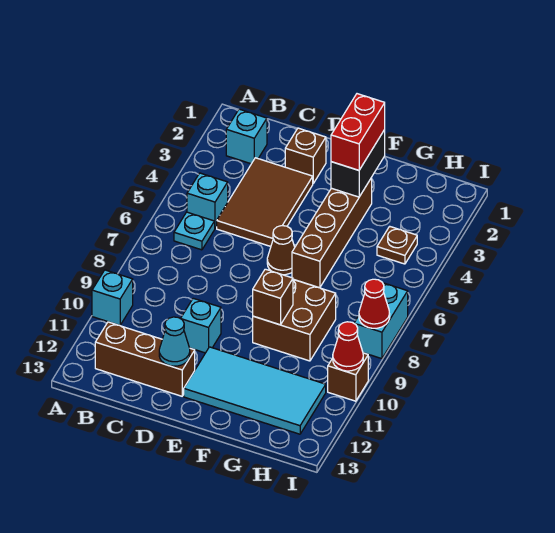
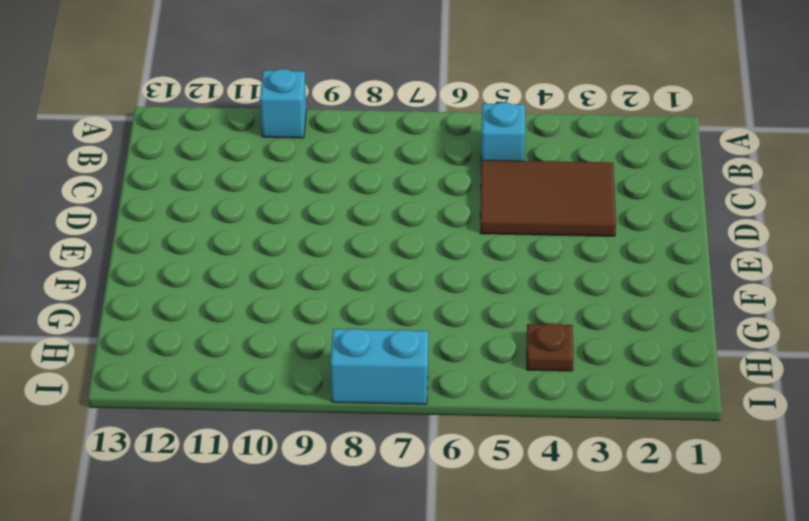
none -> cyan brick B2 level 1
none -> cyan plate B6 level 1
none -> brown brick B12:D12 level 1

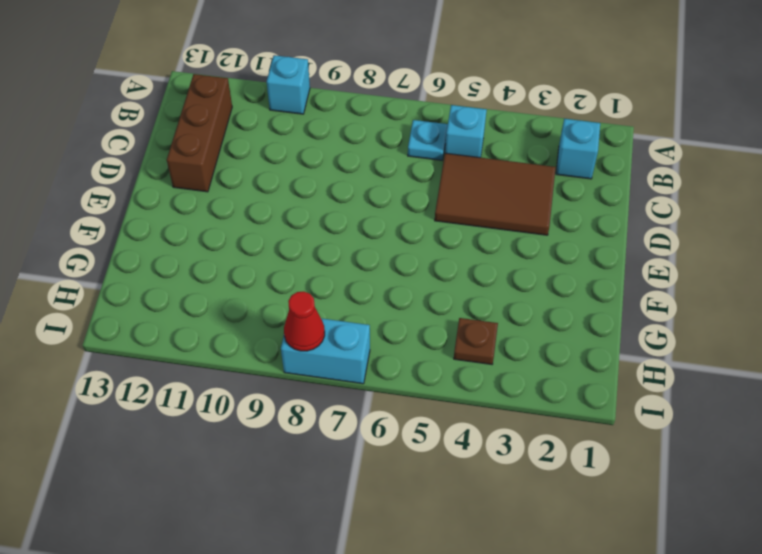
none -> brown brick D2 level 1
none -> cyan brick D10 level 1
none -> brown cone E6 level 1

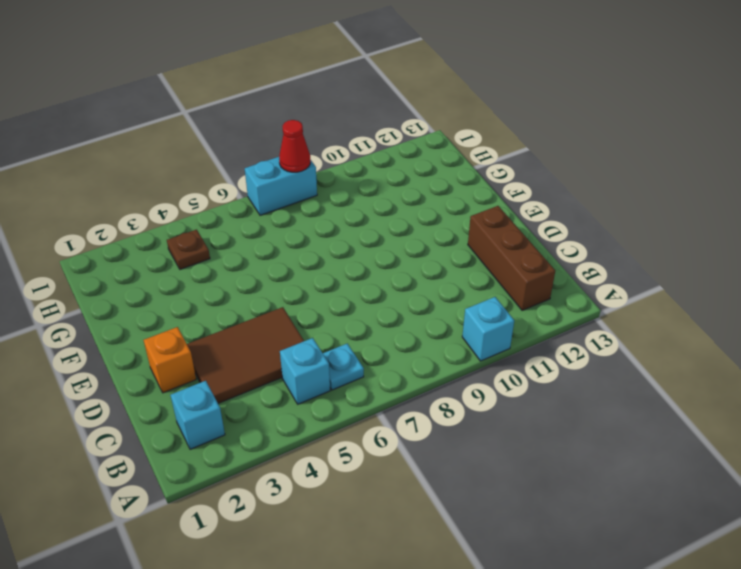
orange brick D2 level 1 -> brown brick D2 level 1
none -> cyan brick D10 level 1
none -> brown cone E6 level 1
none -> cyan tile E11:H12 level 1

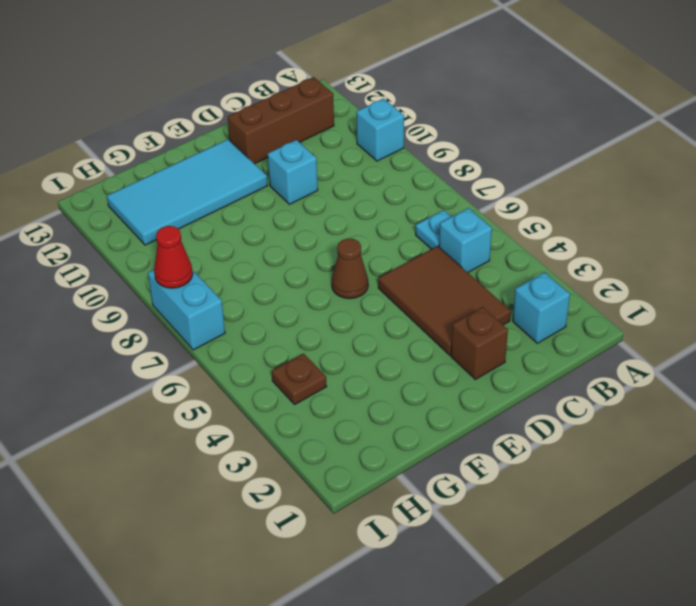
none -> brown brick F3:F6 level 1
none -> brown brick F8:G9 level 1
none -> brown brick I10 level 1

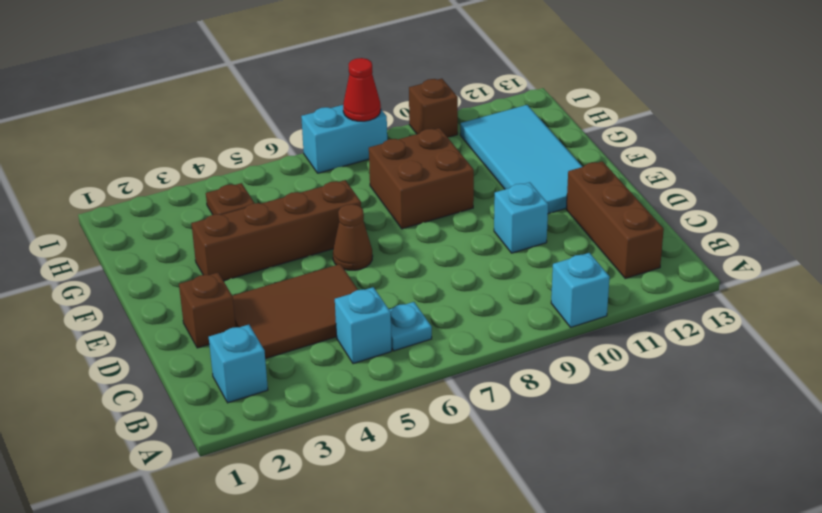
none -> cyan cone D12 level 2
none -> black brick F2:F3 level 2
none -> brown brick F9 level 2

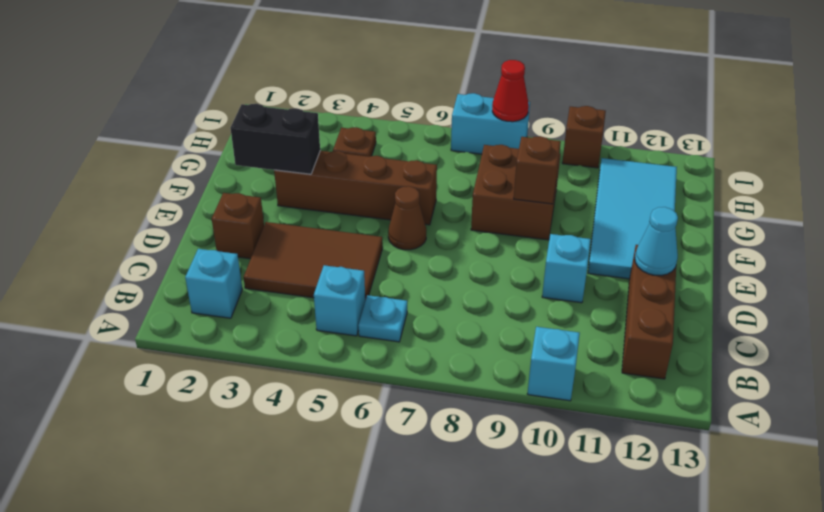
none -> red cone I10 level 2
none -> red brick F2:F3 level 3

